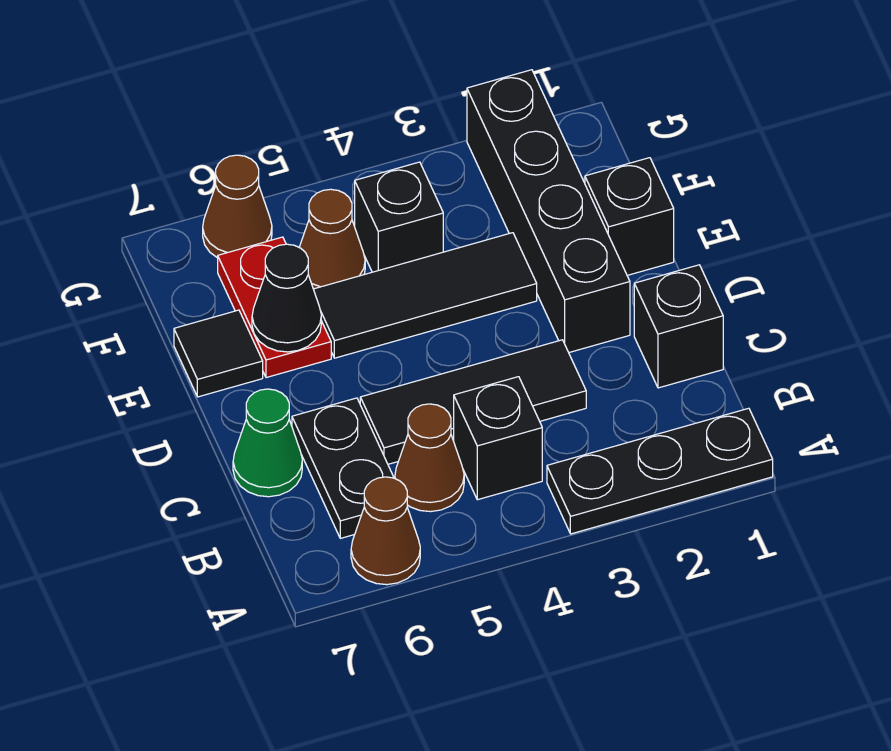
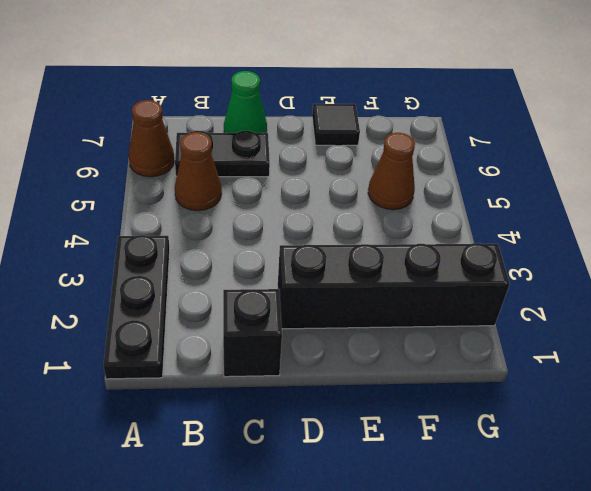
none -> black brick B4 level 1
none -> black tile C3:C5 level 1
none -> black brick E1 level 1

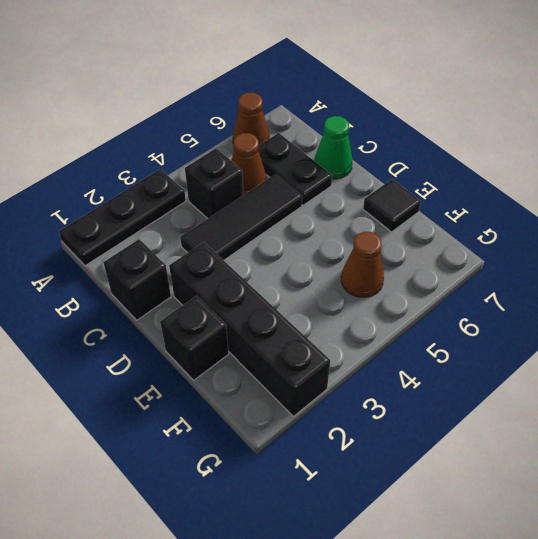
none -> black tile E3:E5 level 1
none -> red plate E6:F6 level 1
none -> black brick F4 level 1

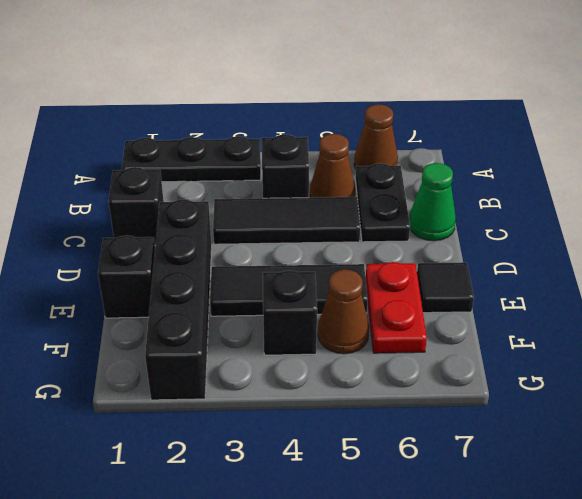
none -> brown cone G6 level 1
none -> black cone E6 level 2

